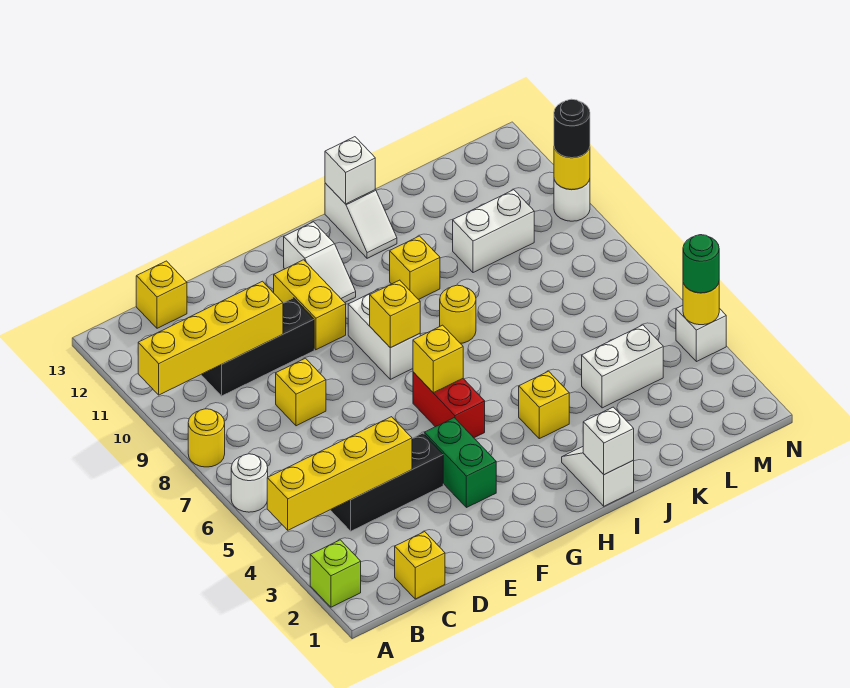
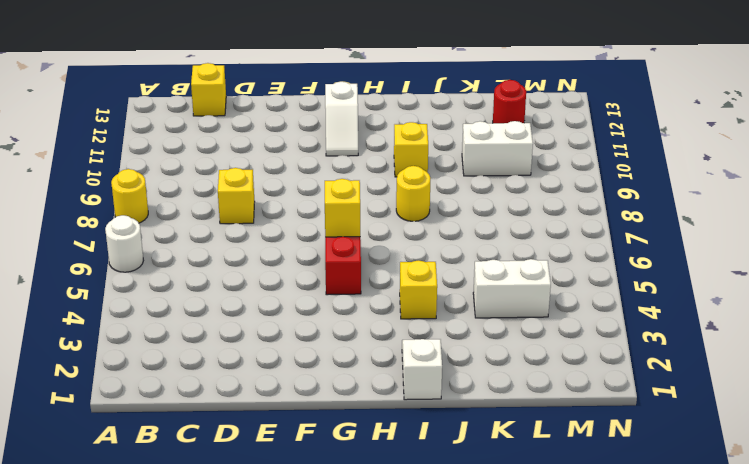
red round brick L12 level 1 -> none
none -> lime brick A2 level 1
none -> yellow brick C1 level 1
none -> black brick C4:E4 level 1
none -> black brick C10:E10 level 1

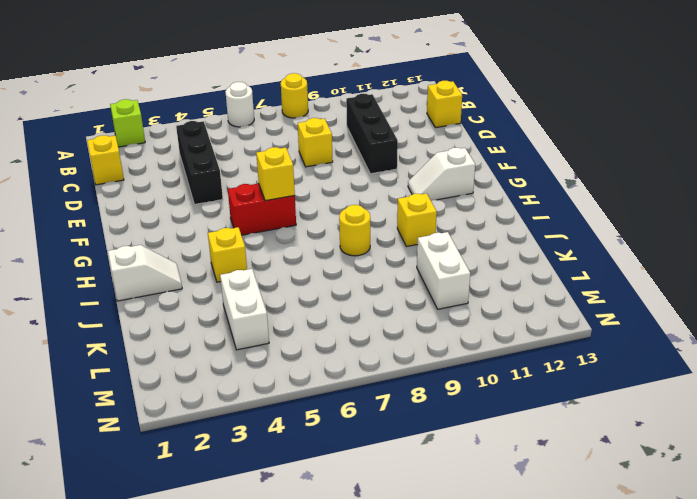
none -> green brick F3:F4 level 1
none -> yellow brick F10:F11 level 1
none -> white brick G8:G9 level 1
none -> white slope I12:I13 level 1 top 13

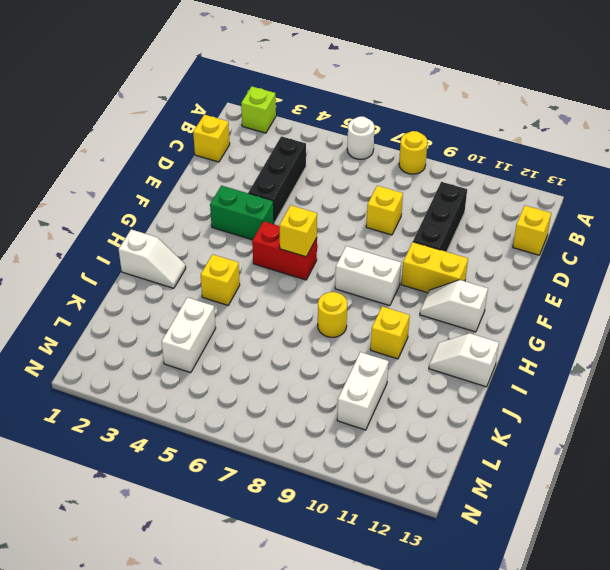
none -> white brick N4 level 1
none -> white round brick N10 level 1
none -> yellow brick A4:D4 level 2
none -> yellow brick A10:D10 level 2

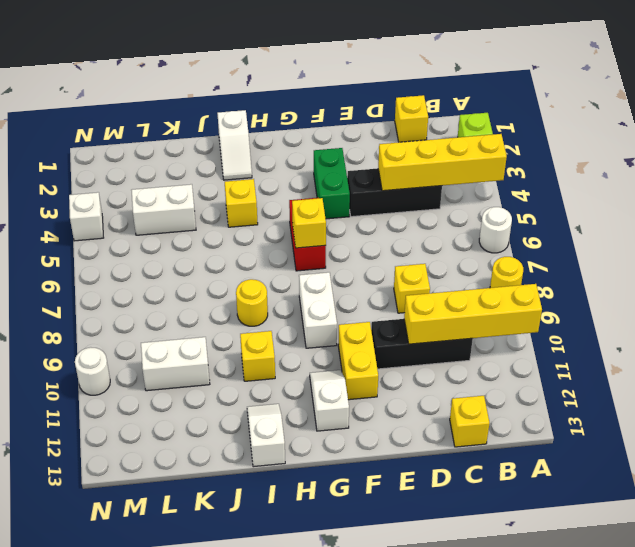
none -> yellow brick G8 level 2
none -> white brick I1 level 2
none -> white brick I13 level 2
none -> yellow round brick N4 level 2

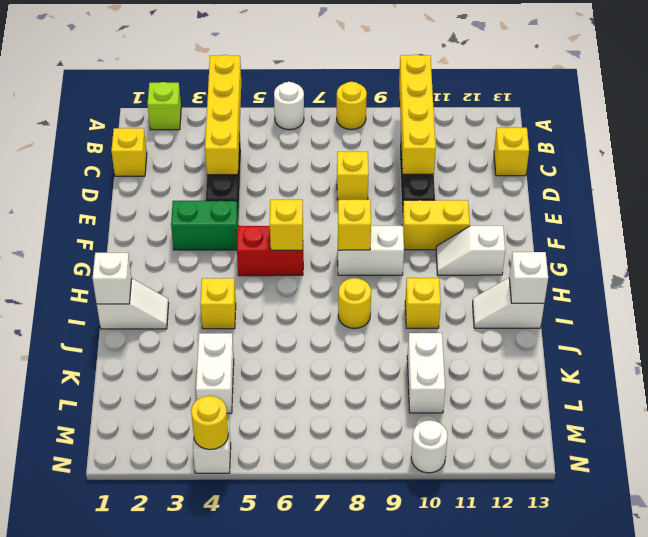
none -> yellow round brick N10 level 2
none -> green round brick N4 level 3
none -> black round brick N10 level 3

